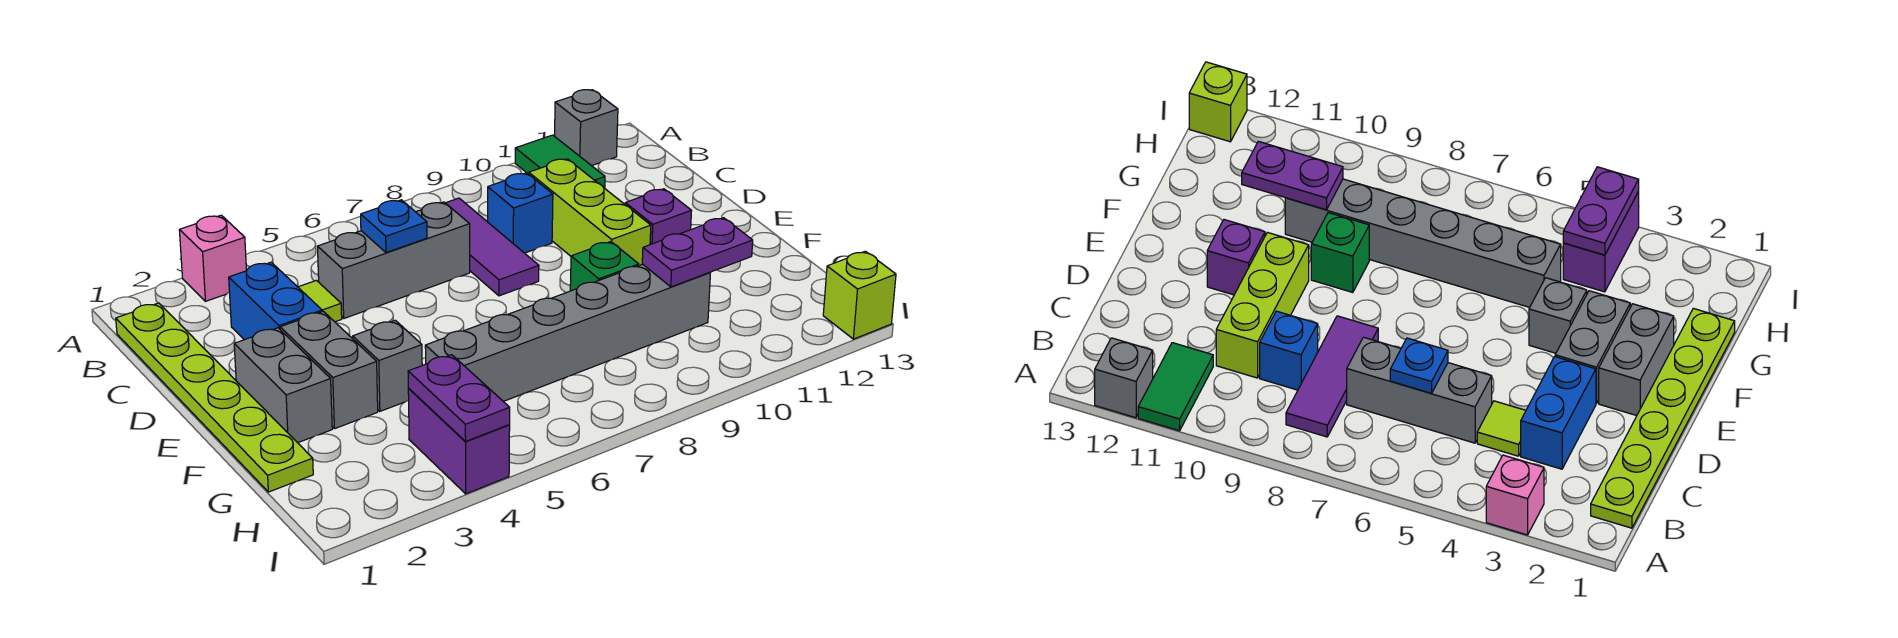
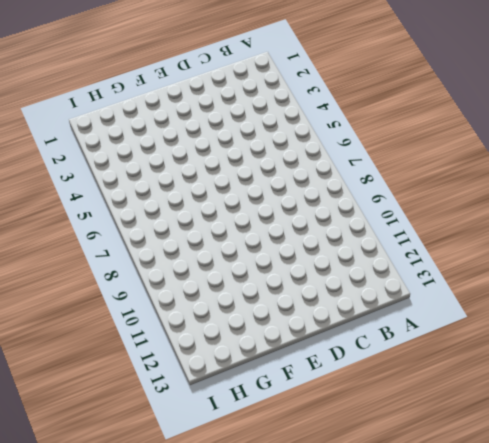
none -> pink brick A3 level 1
none -> green tile A11:B11 level 1
none -> grey brick A12 level 1

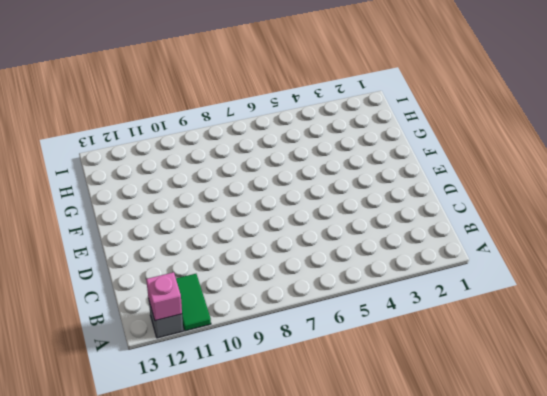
pink brick A12 level 2 -> pink brick A3 level 1
none -> lime plate B1:G1 level 1
none -> purple tile B8:D8 level 1
none -> blue brick C3:D3 level 1

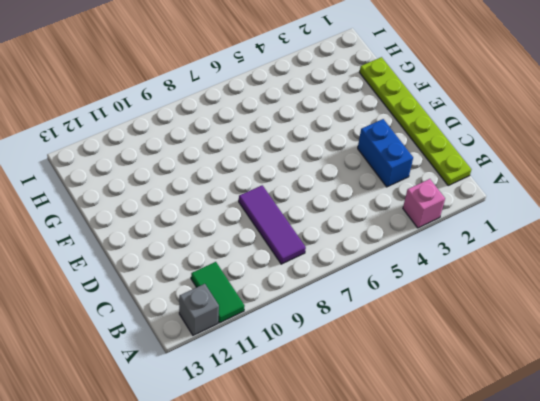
none -> lime tile C4 level 1
none -> grey brick C5:C7 level 1
none -> blue brick C9 level 1

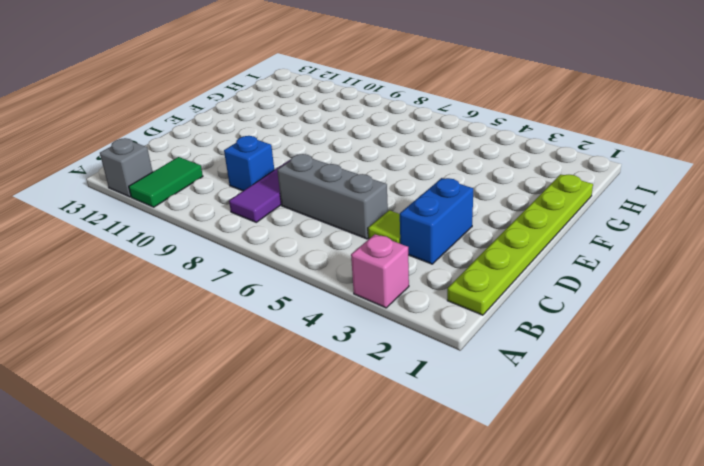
none -> lime brick C10:E10 level 1
none -> grey brick E2:F2 level 1
none -> grey brick E3:F3 level 1

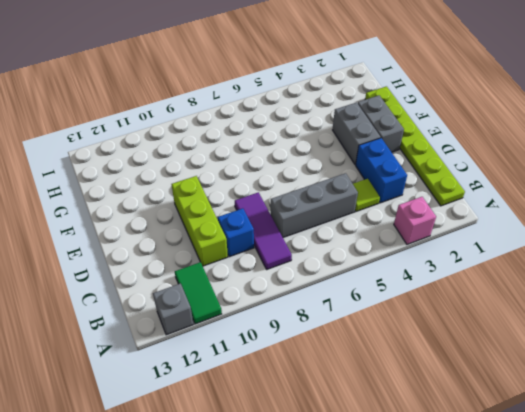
none -> purple brick E11 level 1
none -> grey brick F4 level 1
none -> green brick F9 level 1

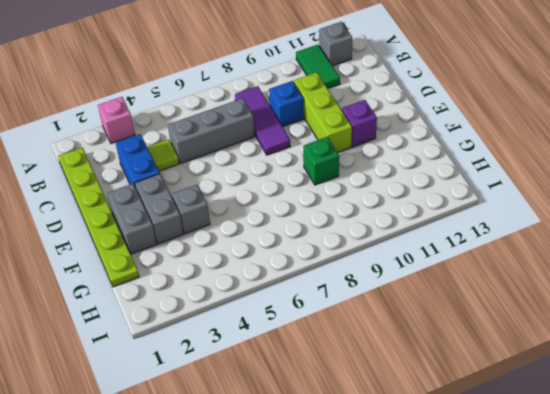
none -> grey brick G5:G10 level 1
none -> purple brick H4:I4 level 1
none -> lime brick I13 level 1

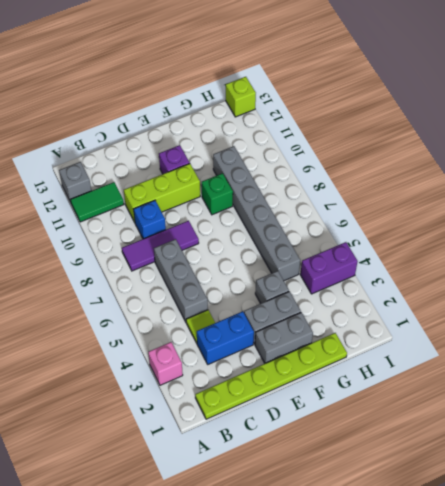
none -> blue plate C6 level 2
none -> purple plate G10:G11 level 2
none -> purple plate H4:I4 level 2

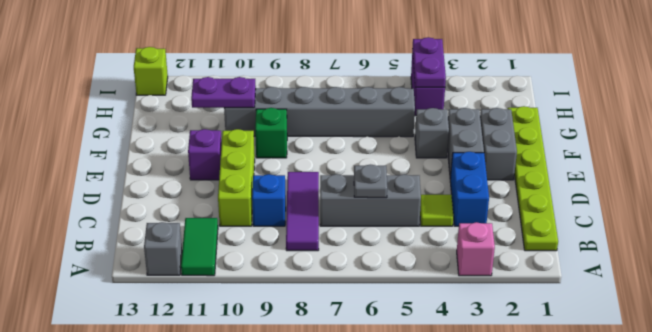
grey plate C6 level 2 -> blue plate C6 level 2

